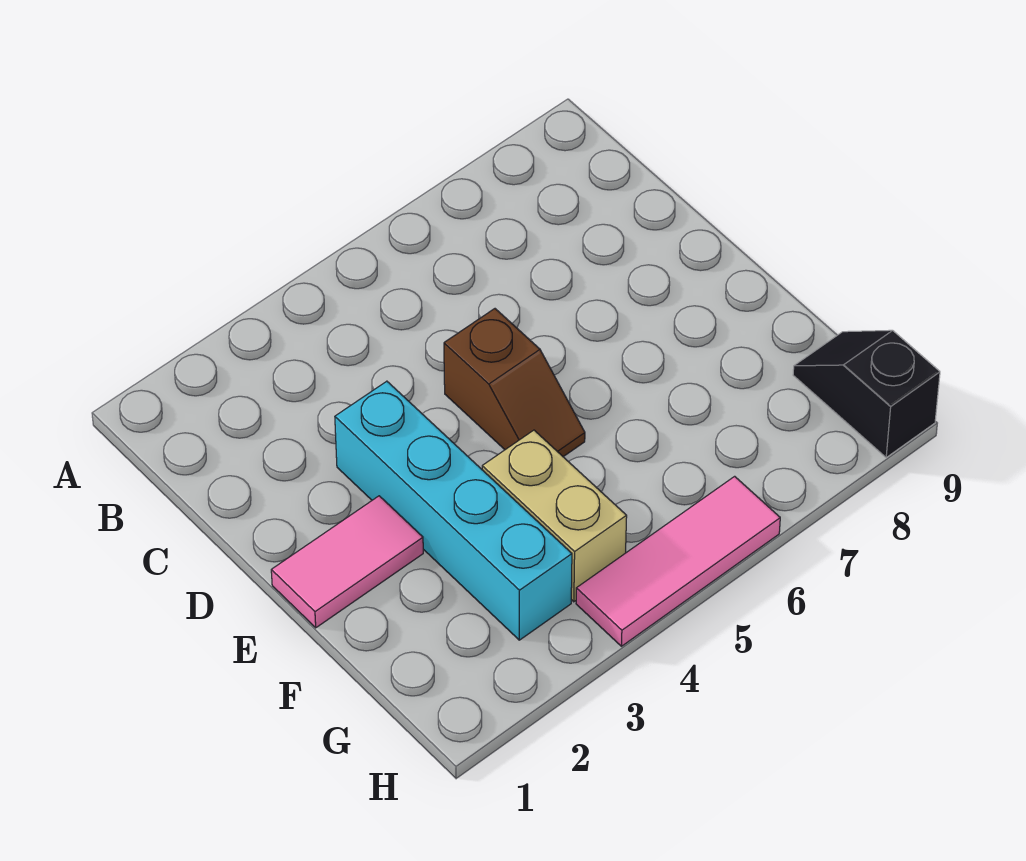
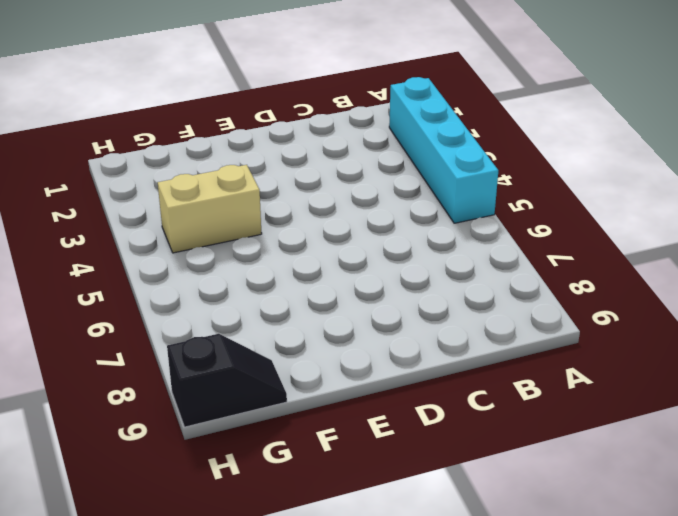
cyan brick A2:A5 level 1 -> cyan brick D3:G3 level 1
none -> brown slope D5:E5 level 1 top D
none -> pink tile E1:E2 level 1

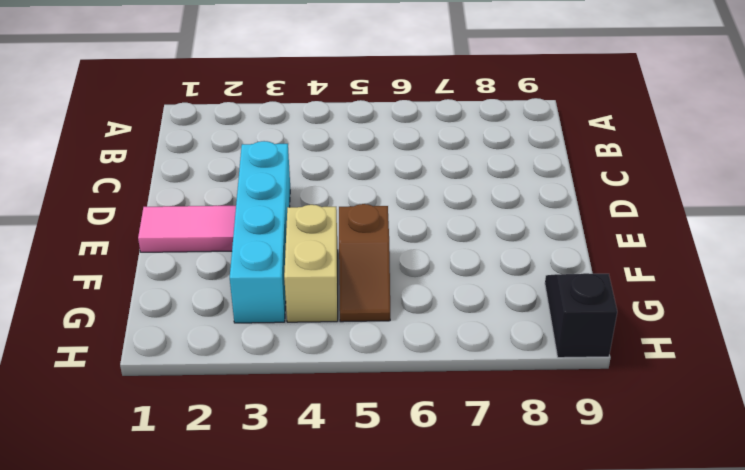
brown slope F5:G5 level 1 top F -> brown slope D5:E5 level 1 top D
none -> pink tile H4:H6 level 1

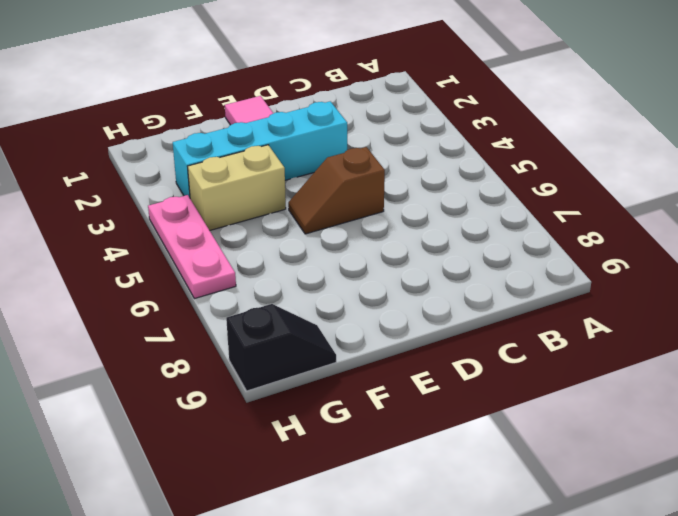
pink plate H4:H6 level 1 -> pink tile H4:H6 level 1

